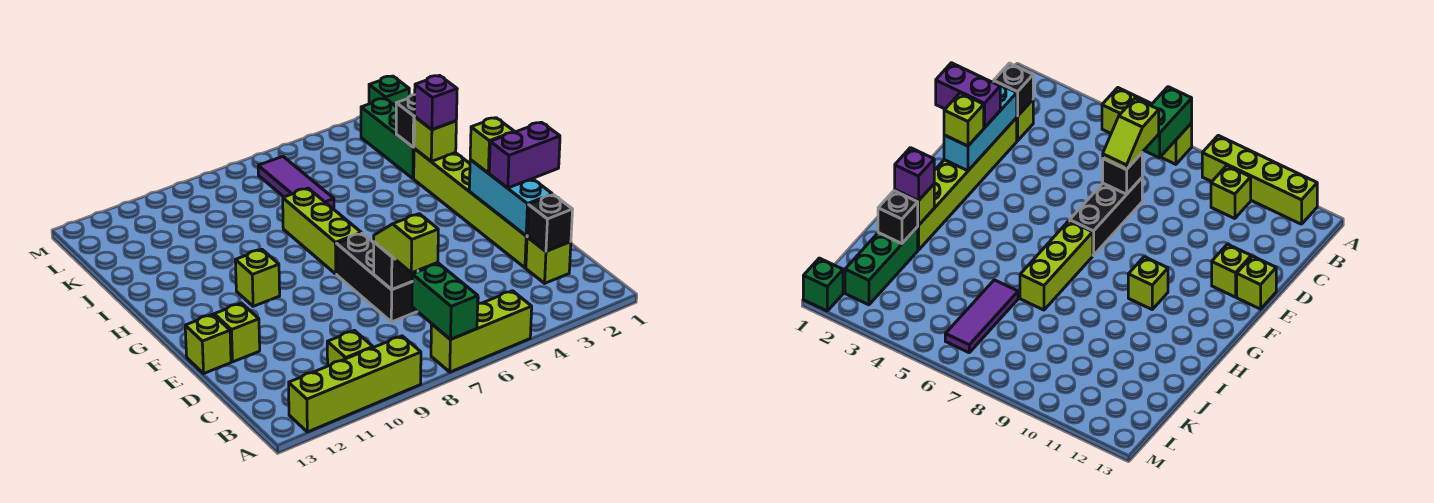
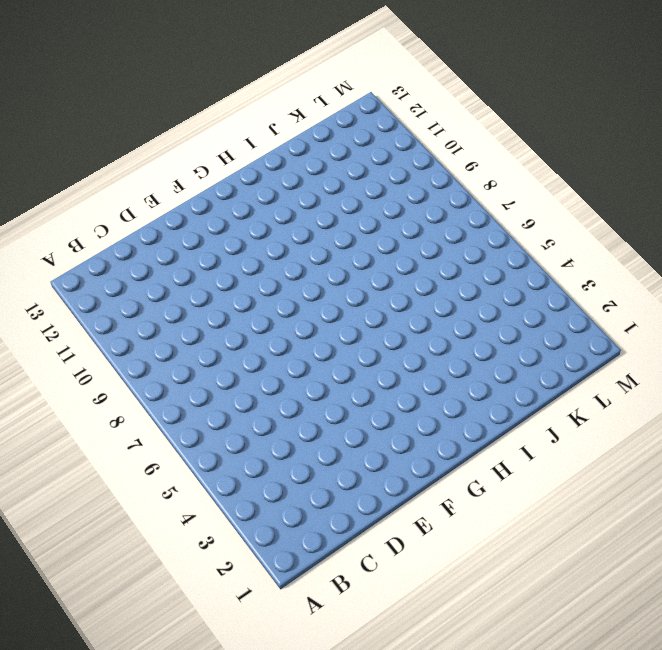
none -> lime brick A5:A7 level 1
none -> lime brick A9:A12 level 1
none -> lime brick B10 level 1

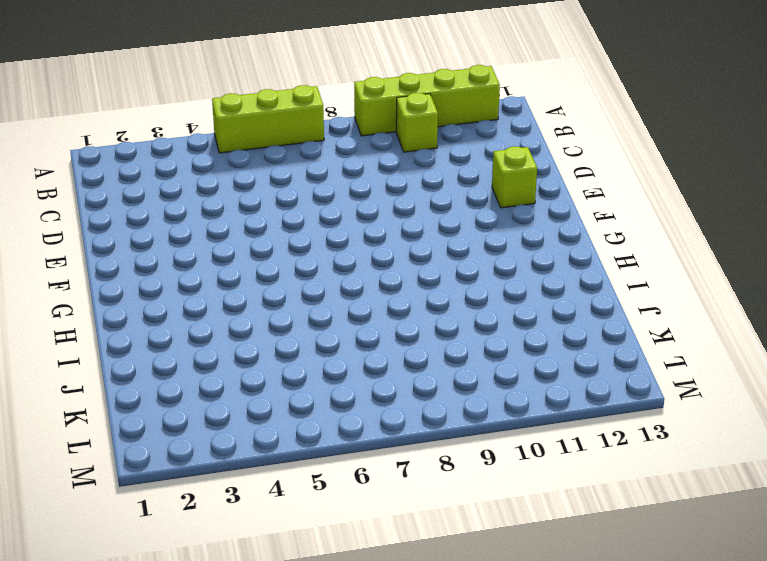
none -> lime brick C2 level 1
none -> lime brick D2:I2 level 1
none -> black brick D7:F7 level 1

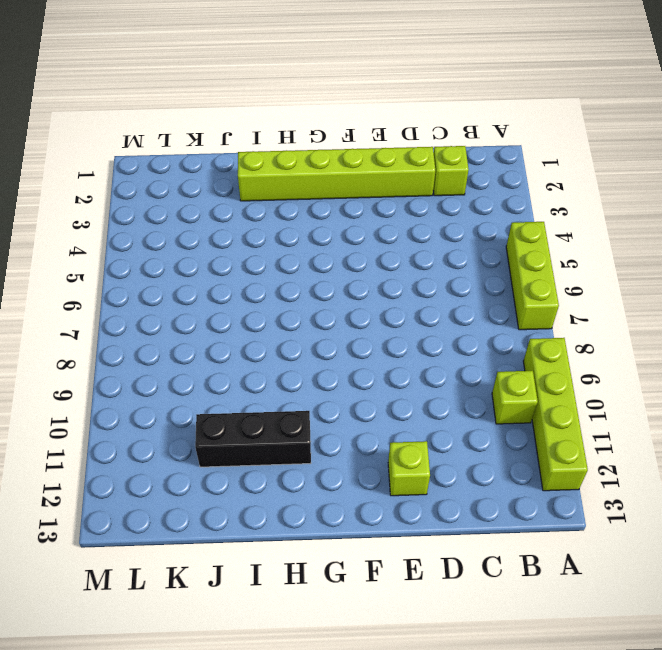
black brick H11:J11 level 1 -> black brick D7:F7 level 1
none -> lime brick E13 level 1
none -> lime brick G7:I7 level 1
none -> lime brick G10 level 1

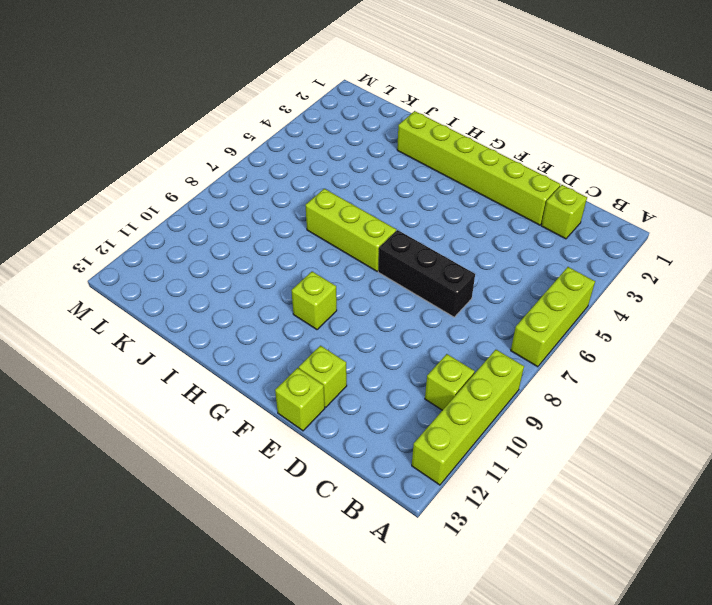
none -> green brick J2:L2 level 1
none -> purple tile J6:L6 level 1
none -> green brick M1 level 1

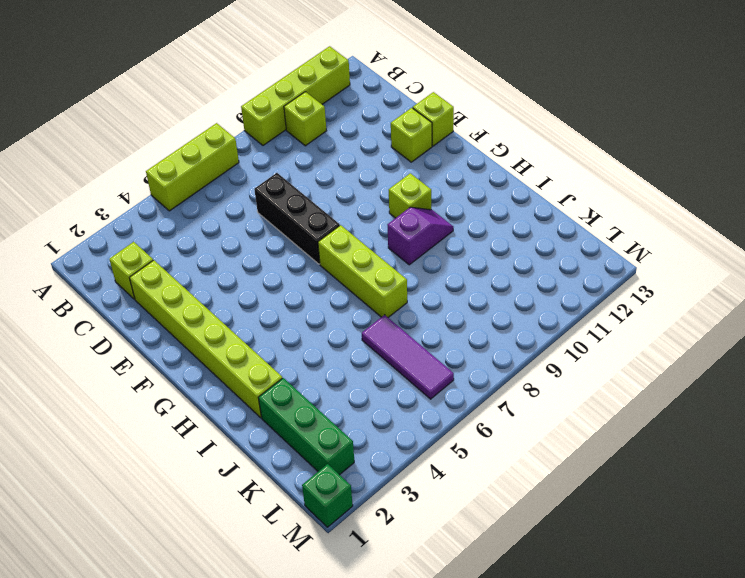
purple slope H9:H10 level 1 top 9 -> none
none -> green brick A7:B7 level 2
none -> black brick C2 level 2
none -> cyan brick D2:F2 level 2

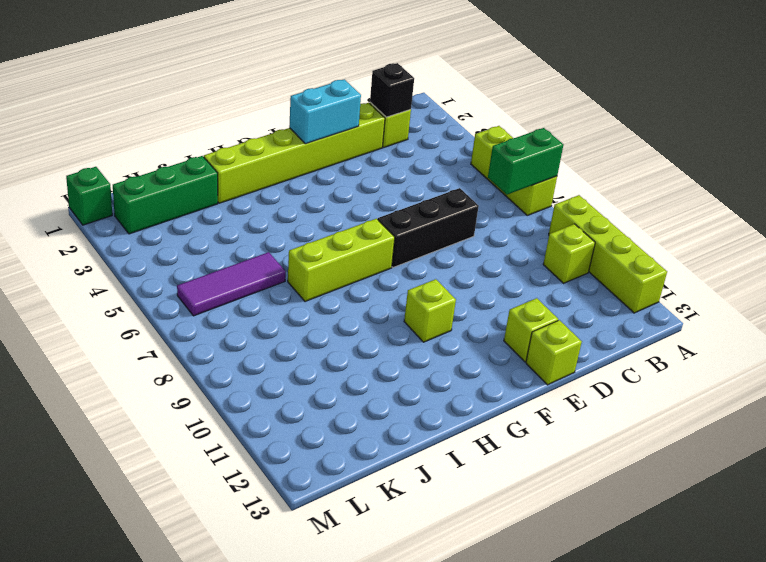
cyan brick E2:F2 level 2 -> cyan brick D2:F2 level 2
none -> black brick D7 level 2
none -> lime brick I2 level 2
none -> black brick J2 level 2

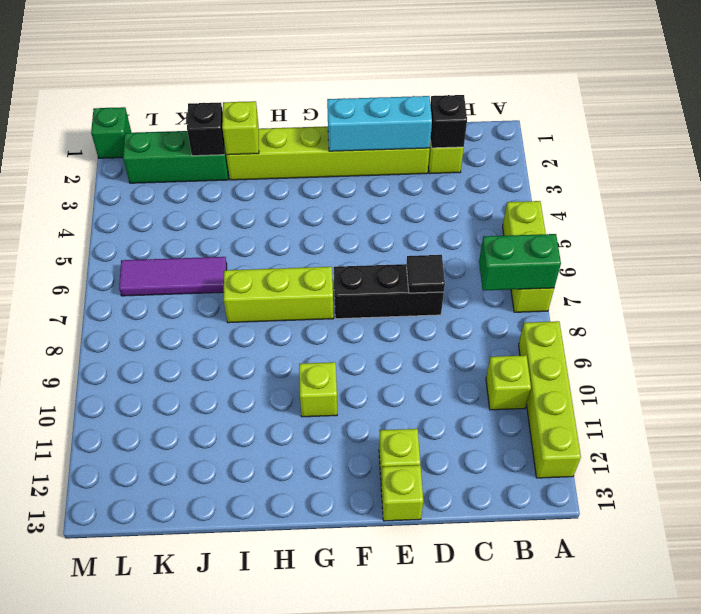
black tile D7 level 2 -> black brick D7 level 2
none -> lime slope C7:D7 level 3 top C
none -> purple brick E1:E2 level 3
none -> lime brick F2 level 3

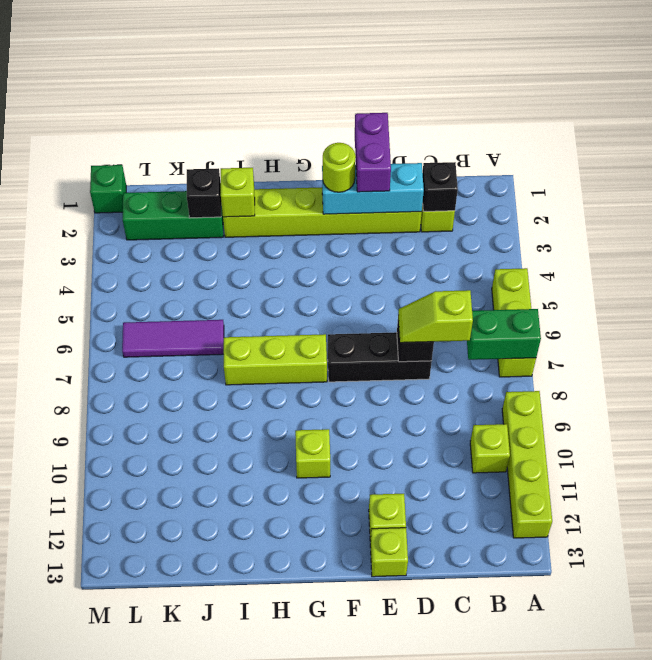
lime round brick F2 level 3 -> lime brick F2 level 3
none -> purple brick I2 level 3

